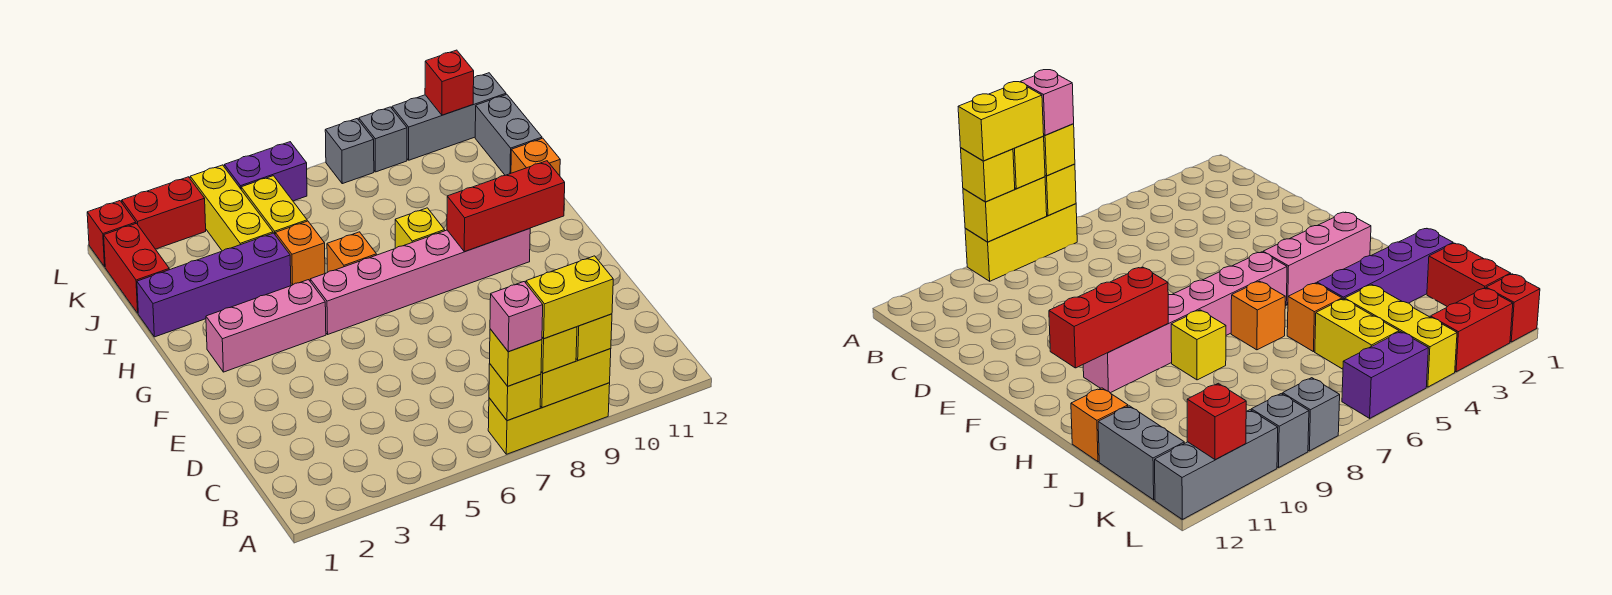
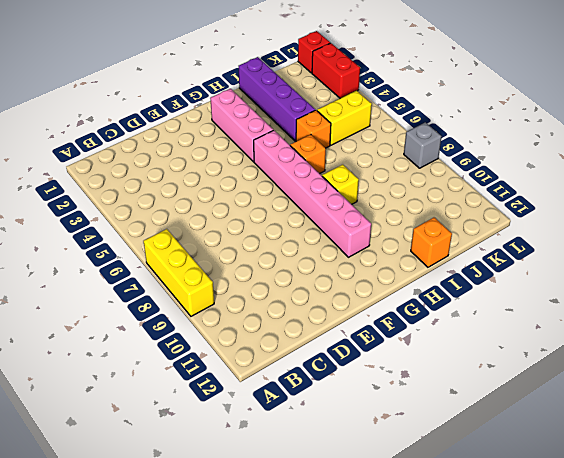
none -> red brick J1:K1 level 1
none -> yellow brick J4:L4 level 1
none -> grey brick J12:K12 level 1

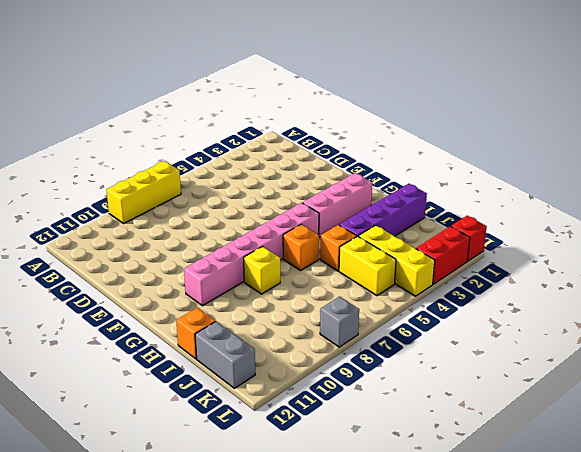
none -> red brick J1:K1 level 1
none -> purple brick L5:L6 level 1
none -> grey brick L9 level 1

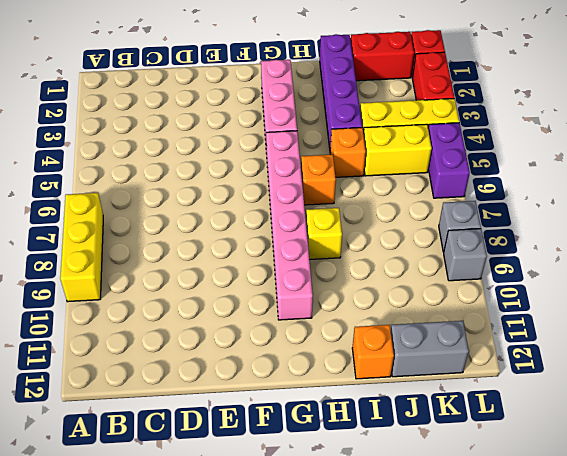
none -> grey brick L10:L12 level 1
none -> yellow brick A7 level 2
none -> yellow brick A8:A9 level 2

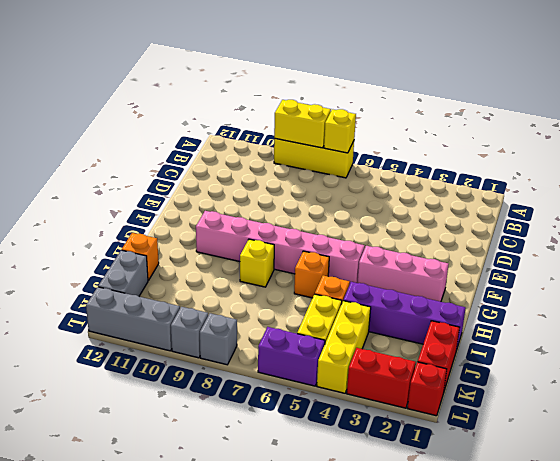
none -> red brick G9:G11 level 2
none -> red brick L11 level 2
none -> yellow brick A7 level 3

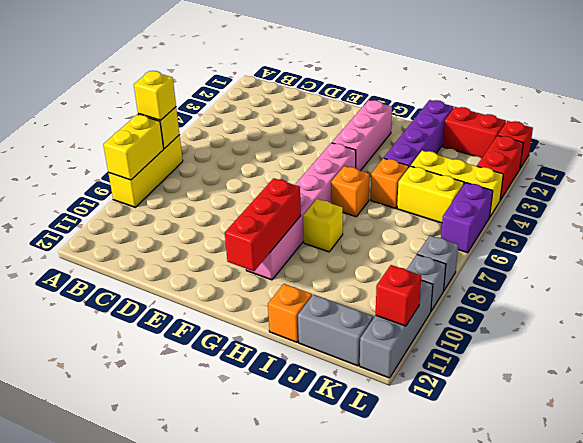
none -> yellow brick A8 level 3
none -> yellow brick A9 level 3
none -> pink brick A7 level 4

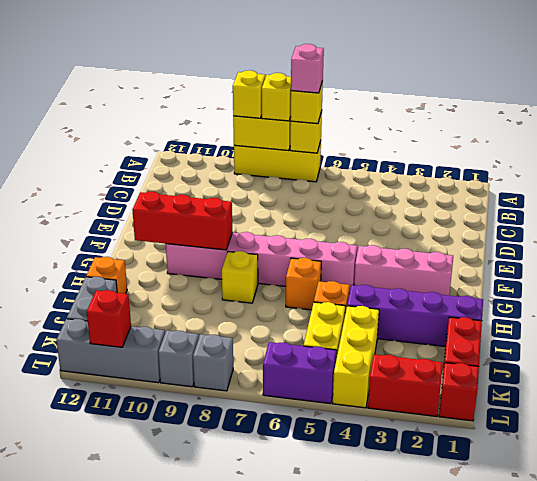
none -> yellow brick A8:A9 level 4

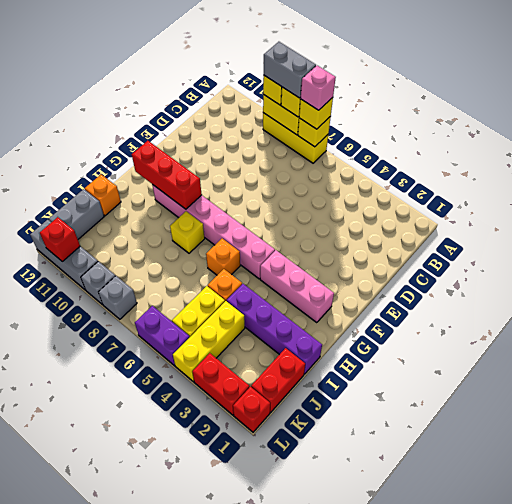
grey brick A8:A9 level 4 -> yellow brick A8:A9 level 4

